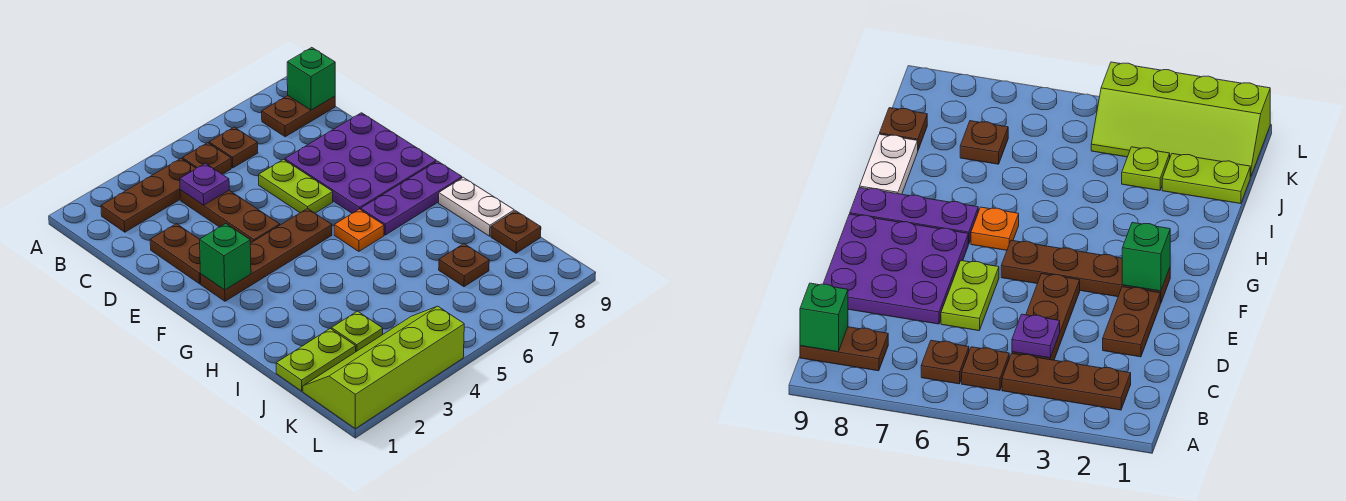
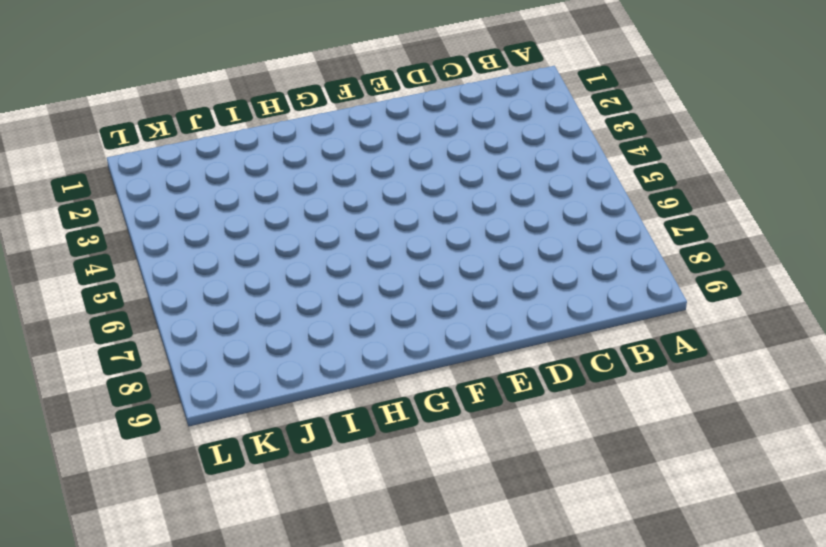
none -> brown plate B2:B4 level 1
none -> brown plate B5 level 1
none -> brown plate B6 level 1

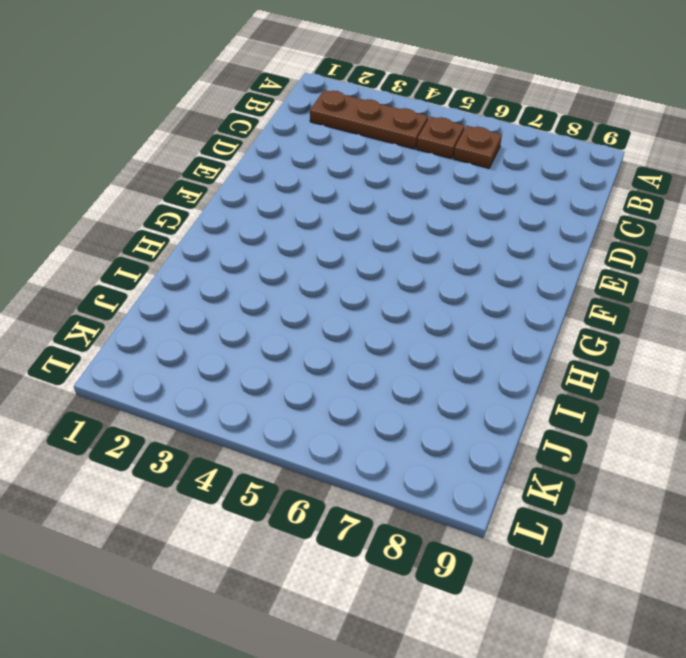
none -> brown plate B8:B9 level 1
none -> brown plate C4:E4 level 1
none -> brown plate D2:E2 level 1

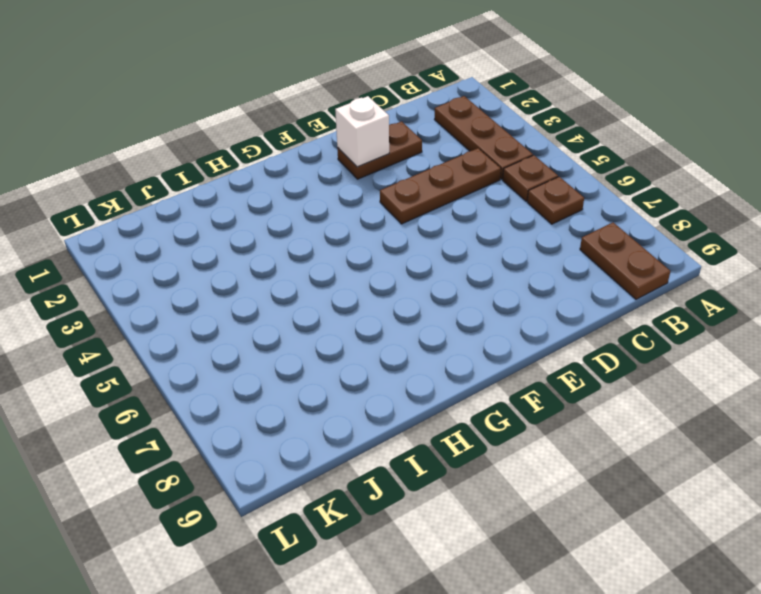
white brick E2 level 2 -> none
none -> lime plate D6:E6 level 1
none -> purple plate D7:F9 level 1
none -> brown plate F2:F5 level 1

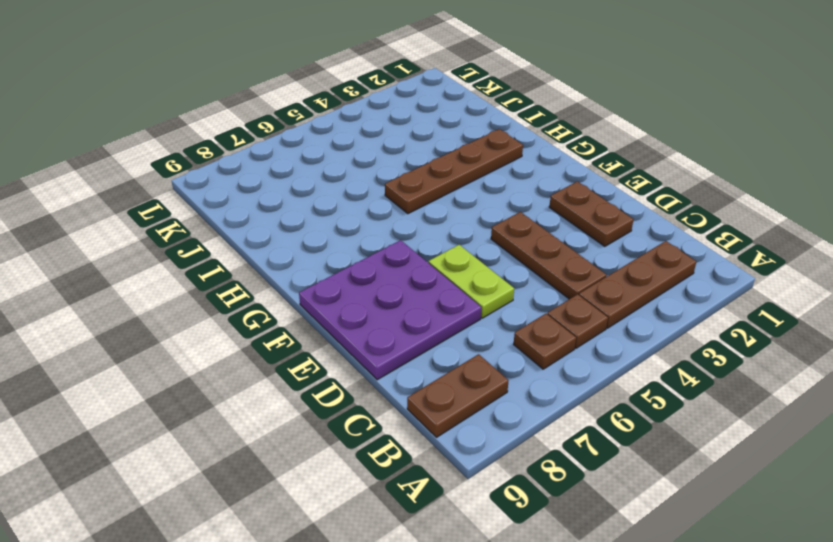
brown plate H2:H5 level 1 -> brown plate F2:F5 level 1
none -> orange plate G6 level 1
none -> purple plate G7:G9 level 1
none -> white plate H9:I9 level 1

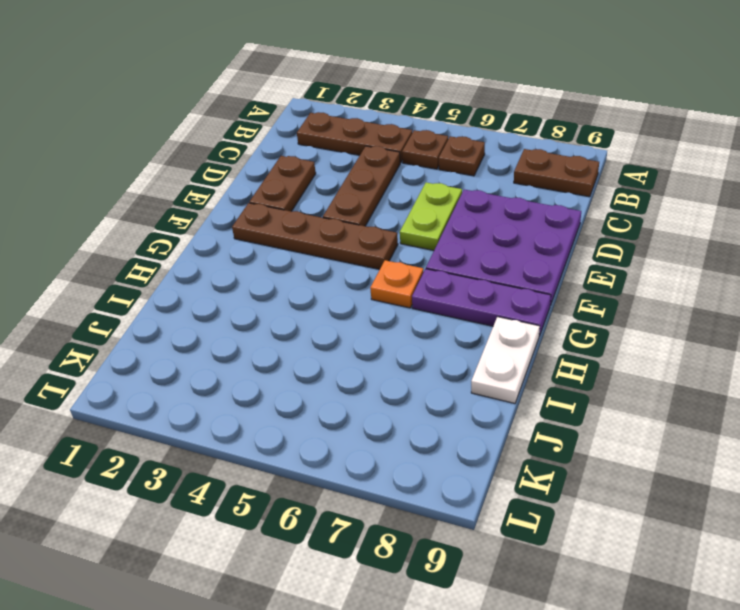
none -> lime plate J1:J2 level 1
none -> lime plate J3 level 1
none -> brown plate J7 level 1

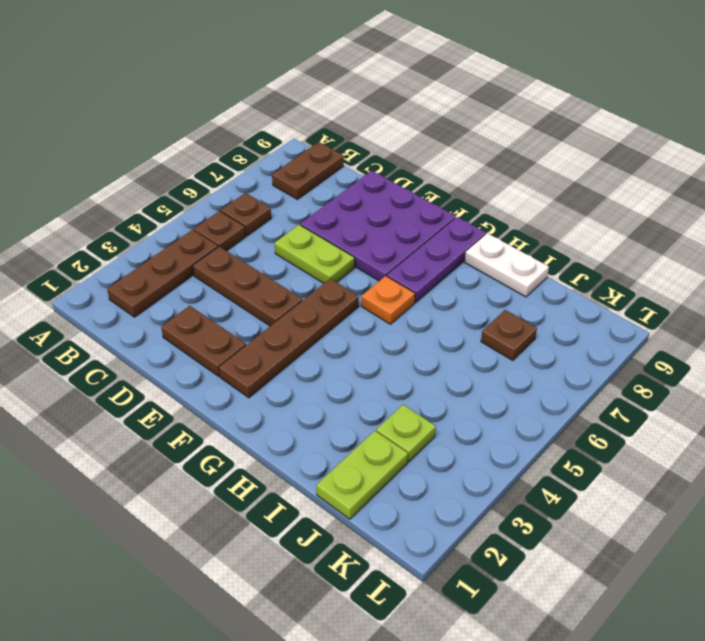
none -> brown plate J9 level 1
none -> lime slope K1:L4 level 1 top L
none -> green brick B9 level 2

